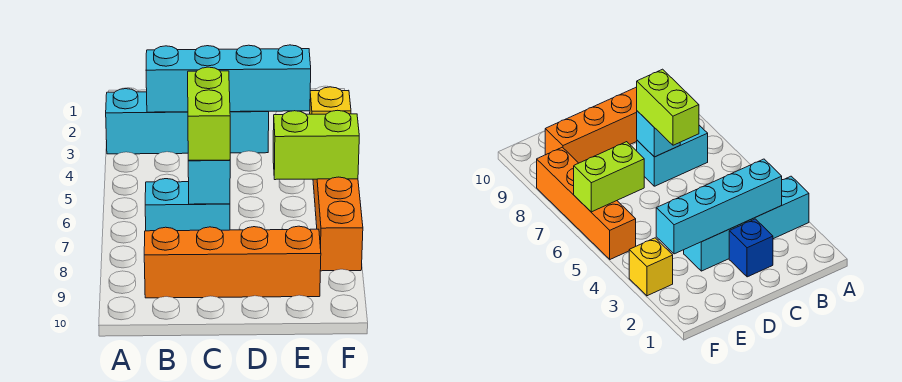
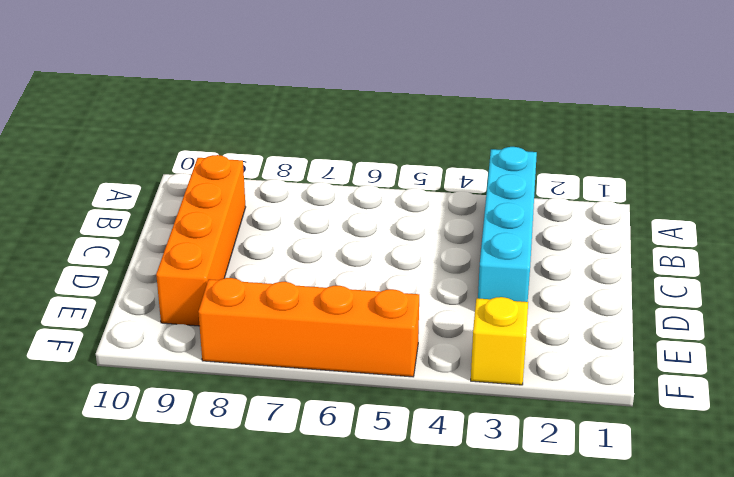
none -> cyan brick B7:C7 level 1
none -> blue brick C2 level 1

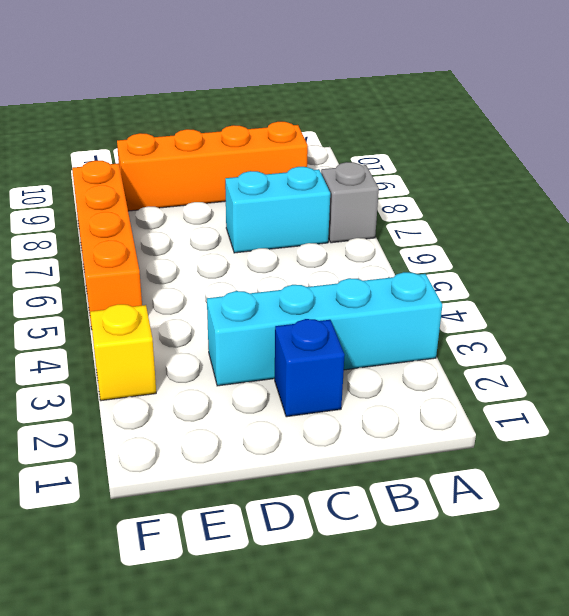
grey brick A7 level 1 -> none
none -> cyan brick B3:E3 level 2
none -> cyan brick C7 level 2

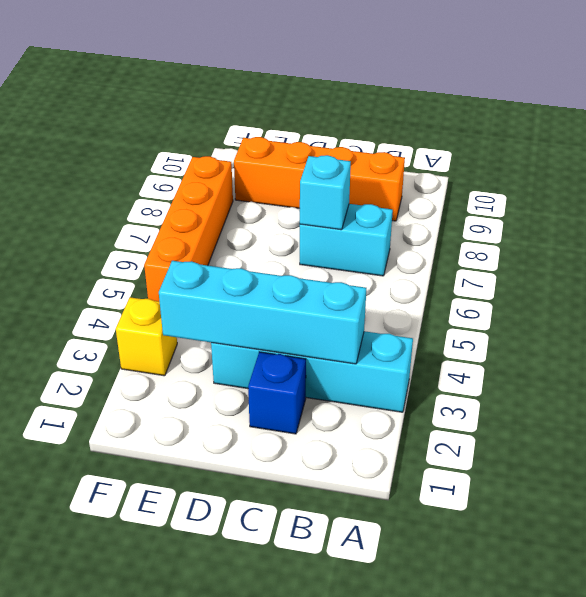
none -> lime brick E6:F6 level 2
none -> lime brick C6:C7 level 3

